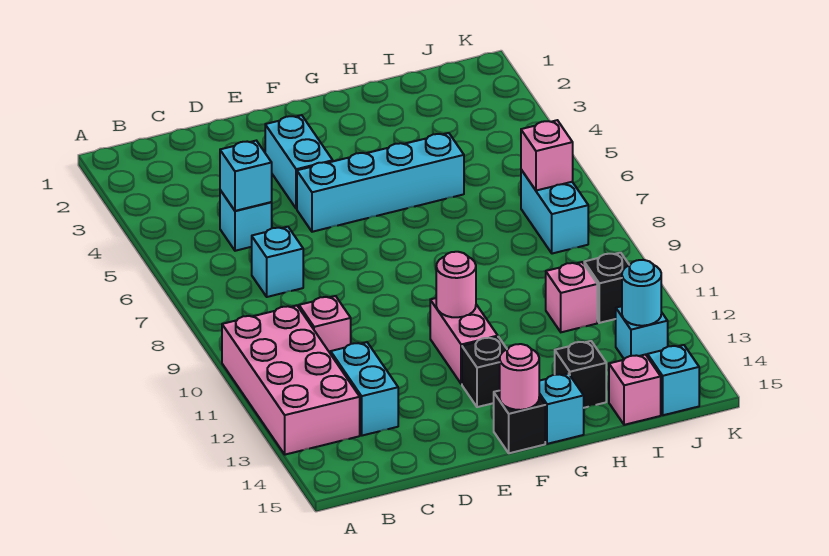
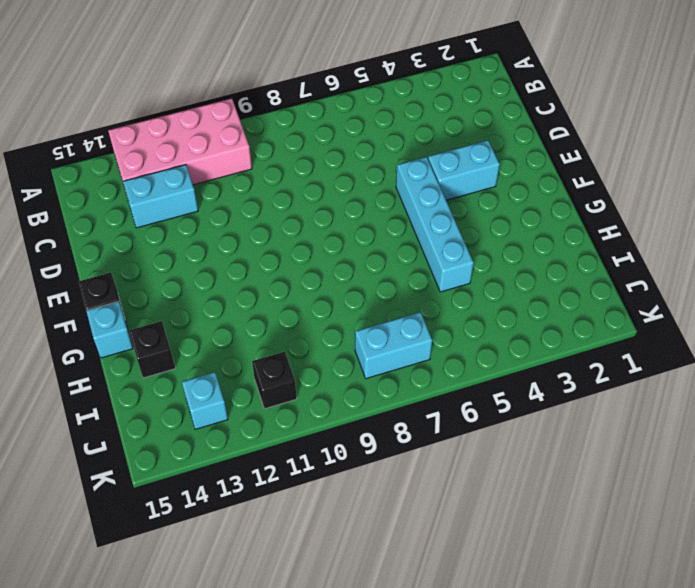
none -> cyan brick C5 level 1
none -> cyan brick C7 level 1
none -> pink brick C10 level 1

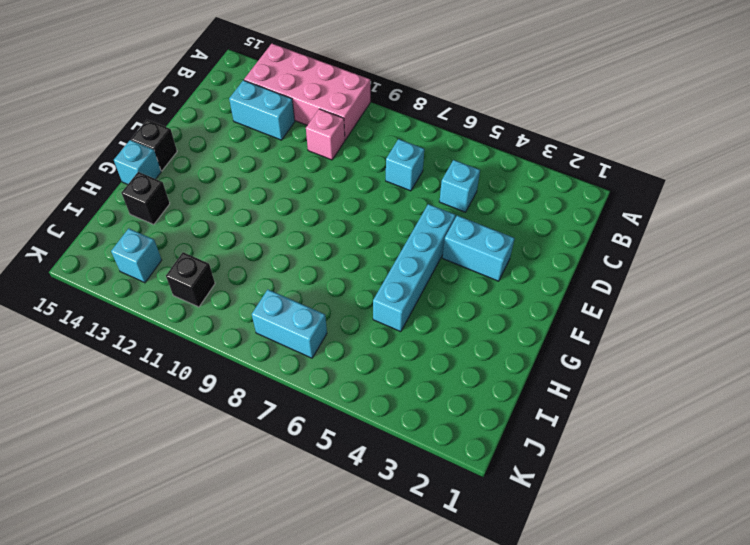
none -> pink brick F11:F12 level 1
none -> black brick F13 level 1
none -> pink brick I11 level 1

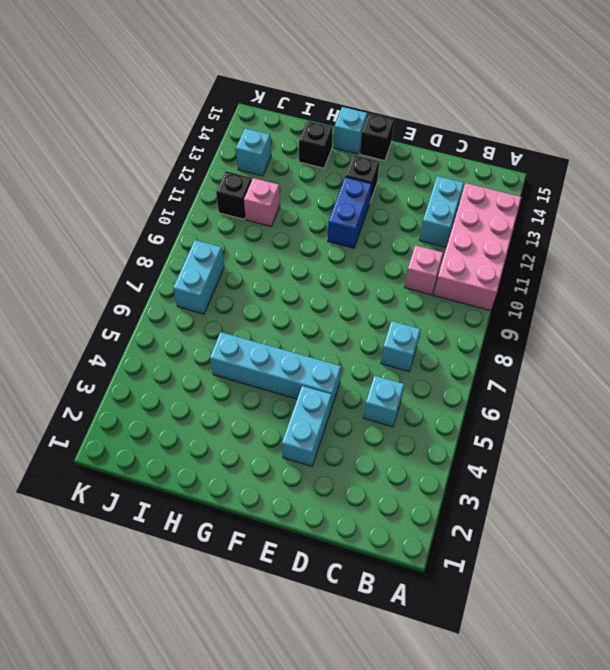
blue brick F11:F12 level 1 -> pink brick F11:F12 level 1
none -> pink brick I15 level 1
none -> cyan brick J15 level 1
none -> cyan brick C5 level 2

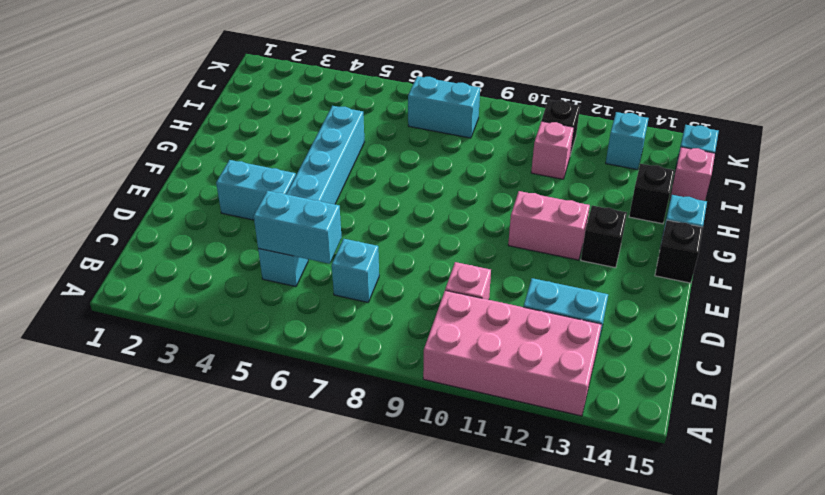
cyan brick C5:C6 level 2 -> cyan brick C5 level 2
none -> pink round brick F11 level 2
none -> pink round brick F15 level 2
none -> pink brick J7 level 2

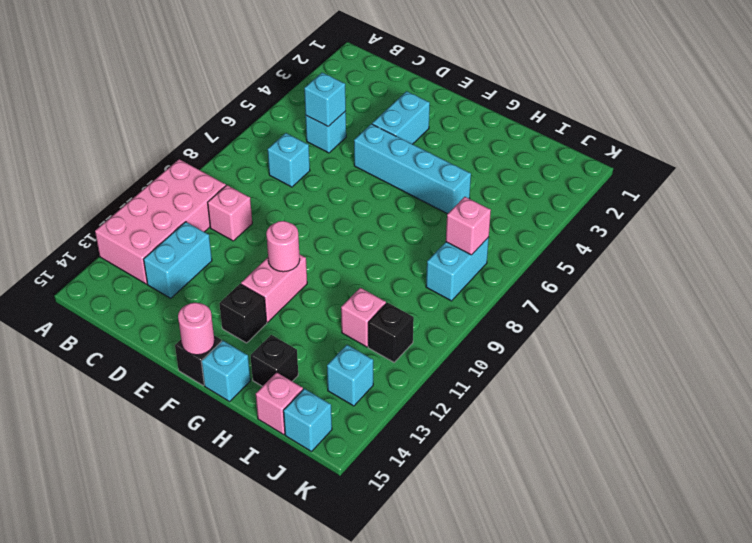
none -> cyan round brick J13 level 2

